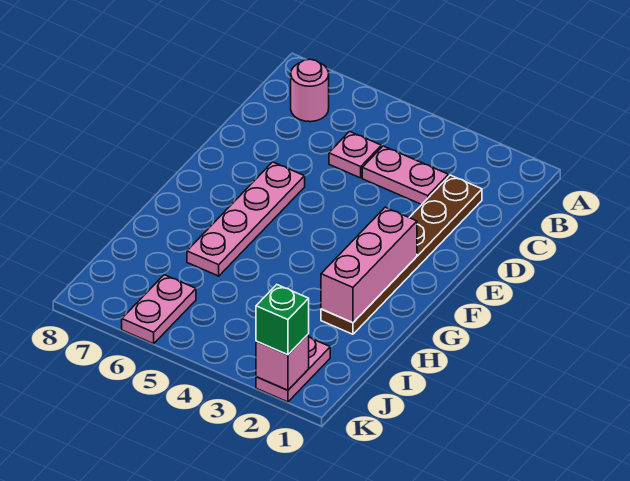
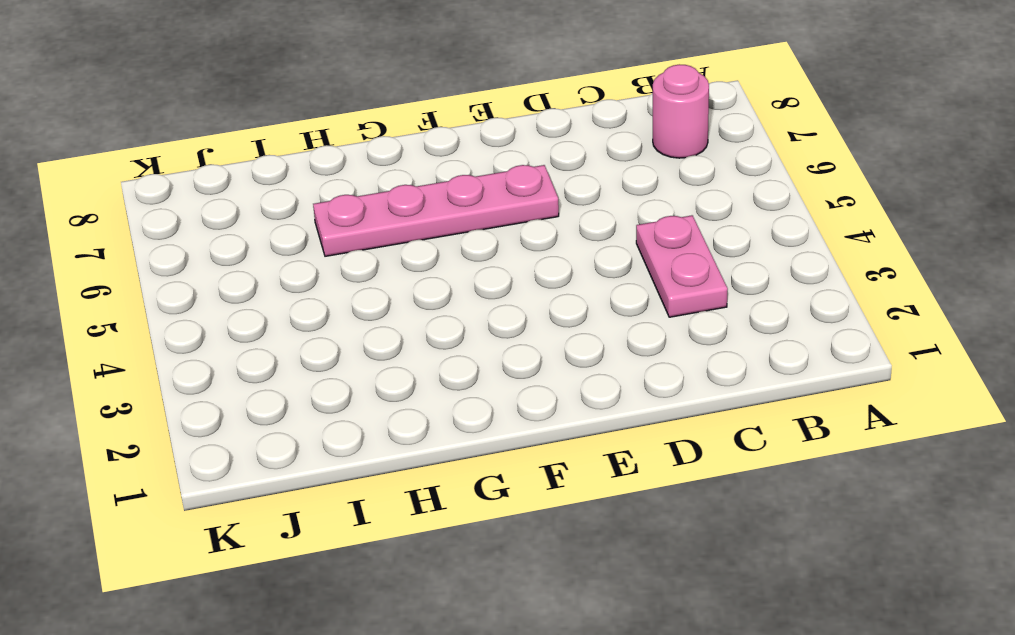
none -> brown plate C2:H2 level 1
none -> pink plate C5 level 1

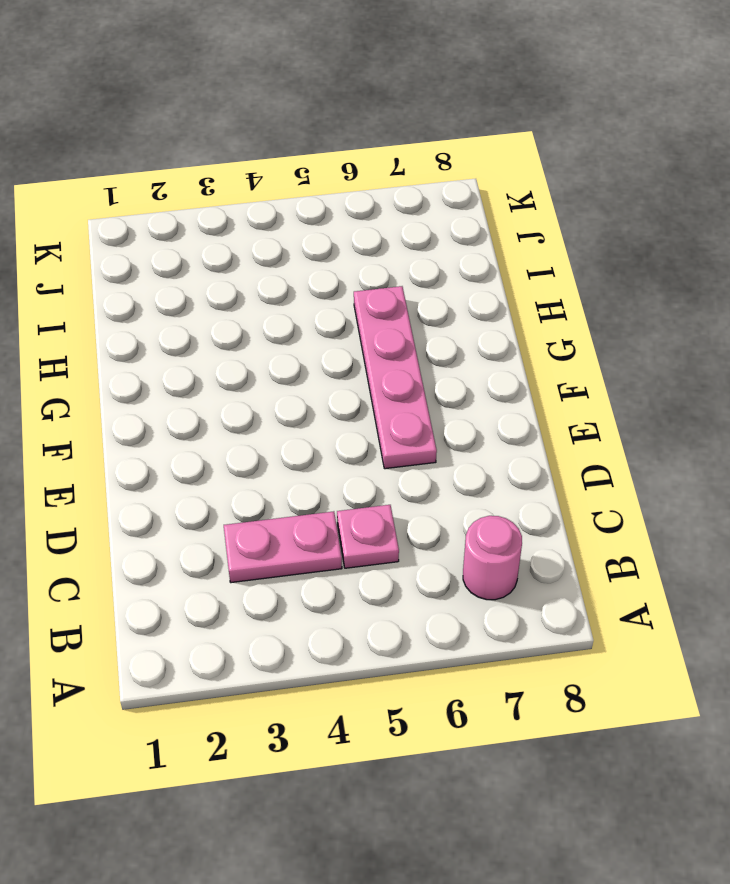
none -> brown plate C2:H2 level 1
none -> pink plate J2:K2 level 1

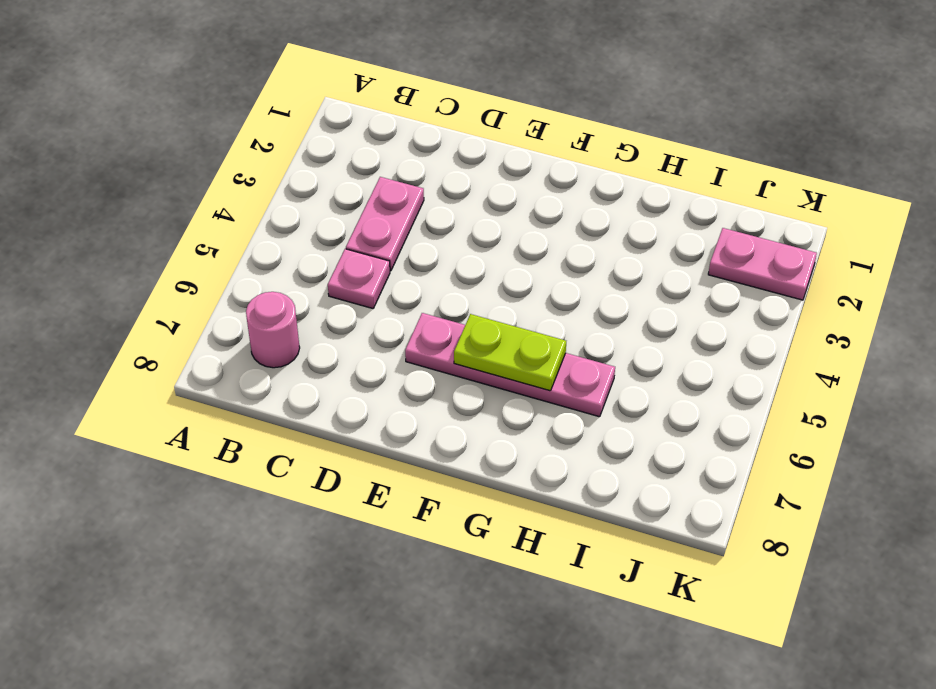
lime plate F6:G6 level 2 -> none
none -> brown plate C2:H2 level 1
none -> pink plate J6:K6 level 1

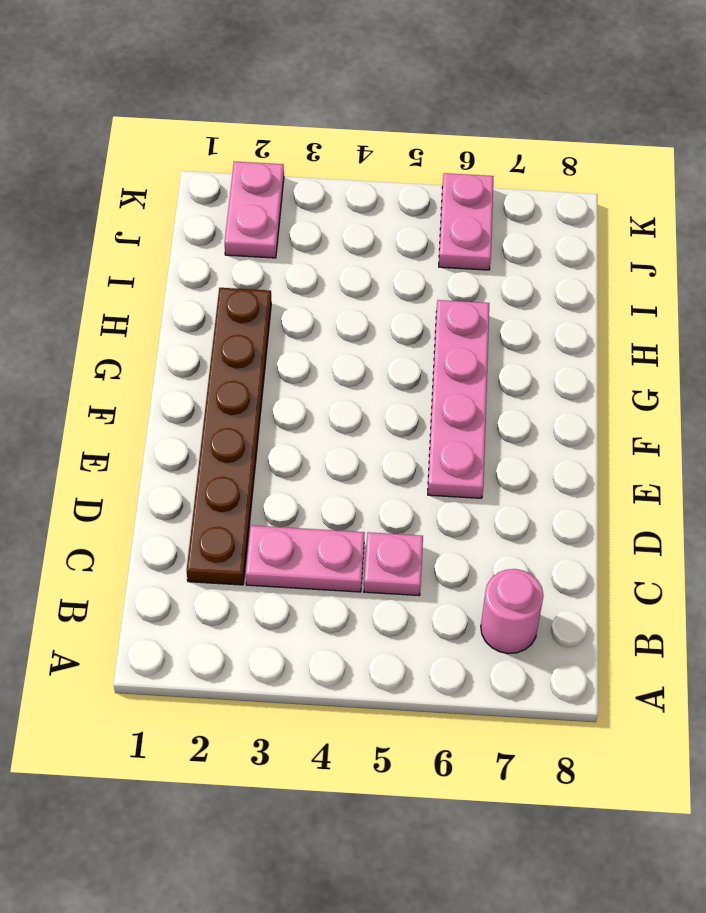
none -> pink brick F2:H2 level 2
none -> pink brick K2 level 2

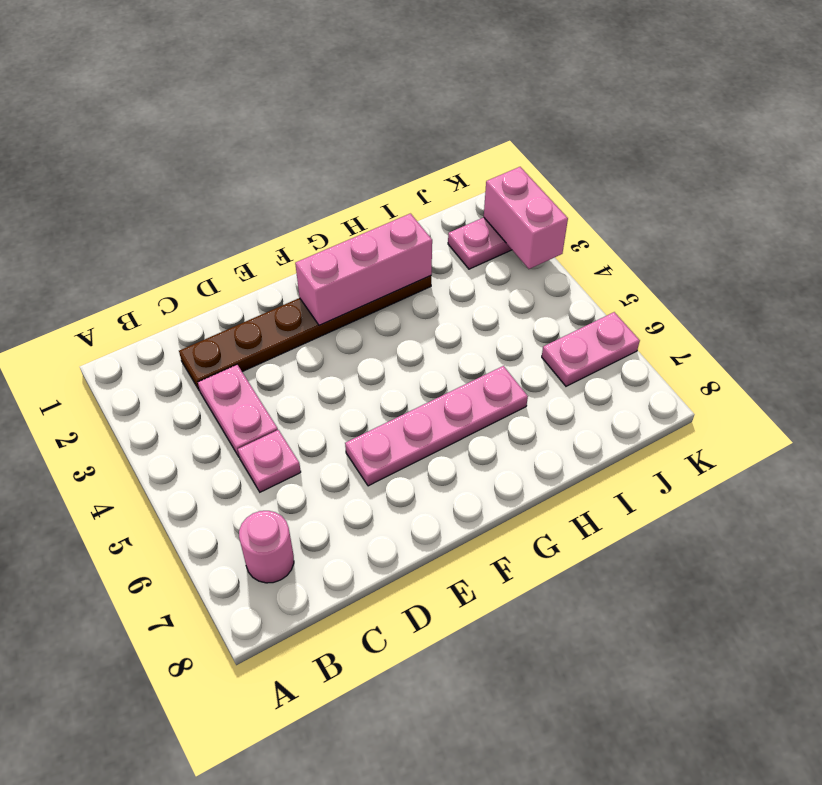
pink brick K2:K3 level 2 -> pink brick K2 level 2
none -> green brick K2 level 3

